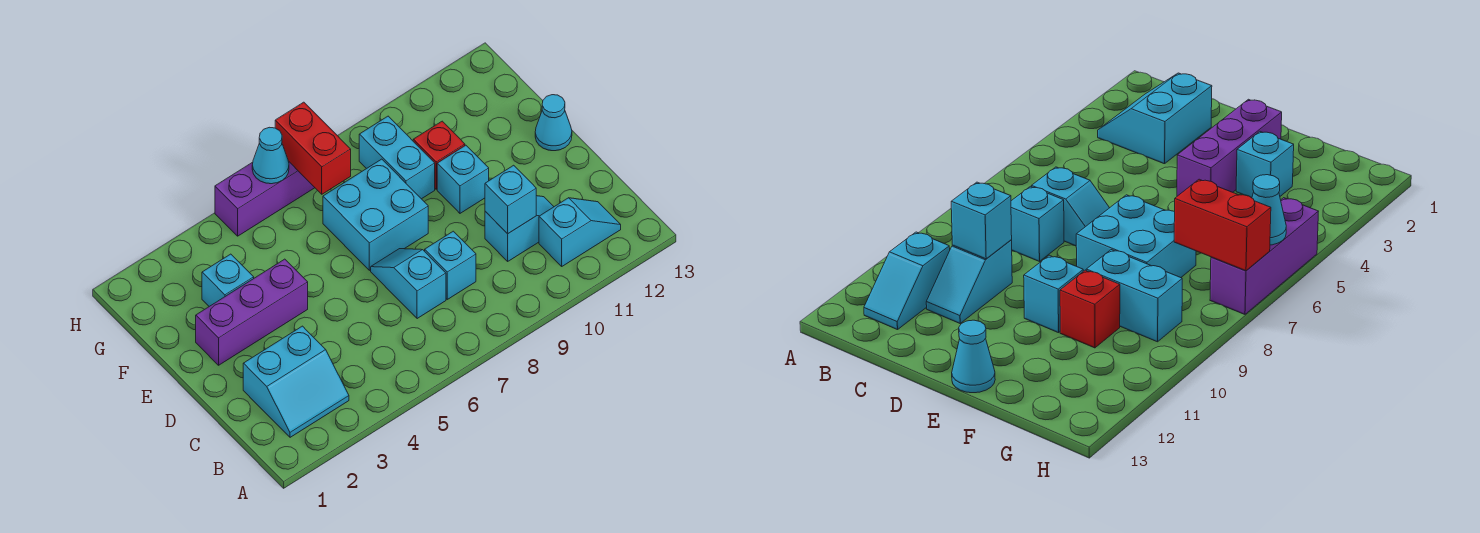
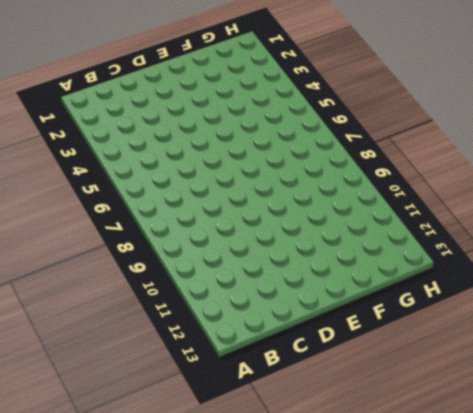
none -> cyan slope B2:C3 level 1 top C
none -> cyan slope B11:B12 level 1 top 11
none -> cyan slope C7:D7 level 1 top C

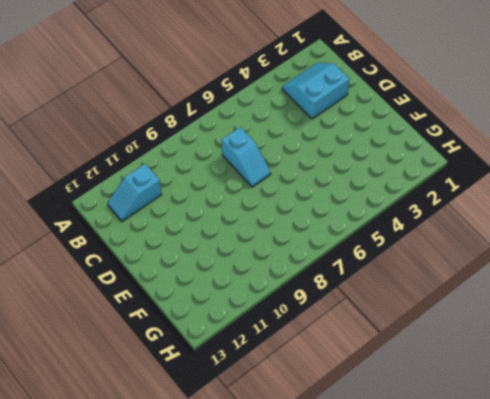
none -> cyan brick C8 level 1
none -> cyan slope C10:C11 level 1 top 10
none -> purple brick E2:E4 level 1

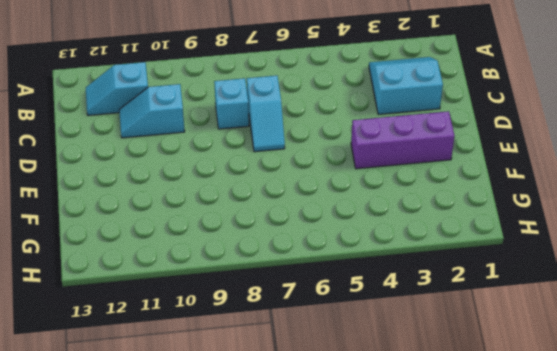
none -> cyan brick E7:F8 level 1
none -> cyan brick E10 level 1
none -> cyan cone E13 level 1

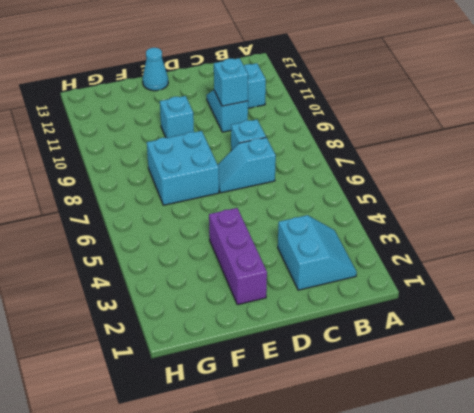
none -> cyan brick F3 level 1
none -> cyan brick F9:G9 level 1
none -> red brick F10 level 1

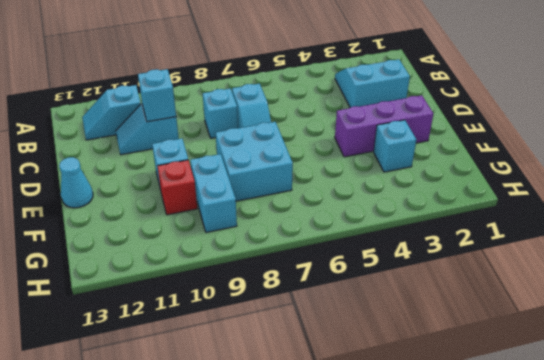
none -> purple brick H5:H7 level 1
none -> red brick G7:H7 level 2
none -> cyan cone H6 level 2

